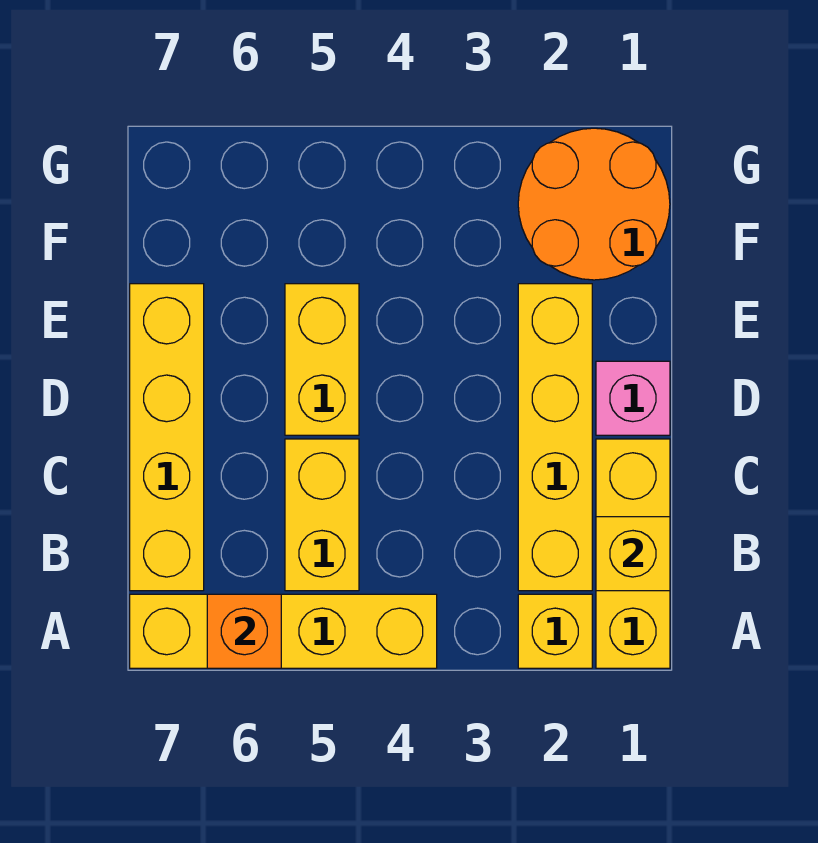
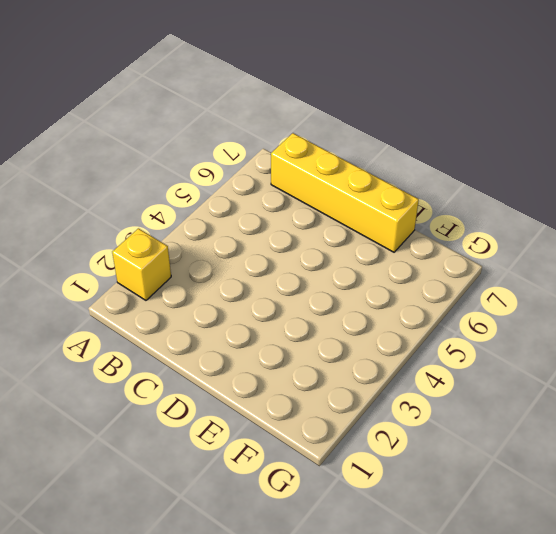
none -> yellow brick A1:C1 level 1
none -> yellow brick A4:A7 level 1

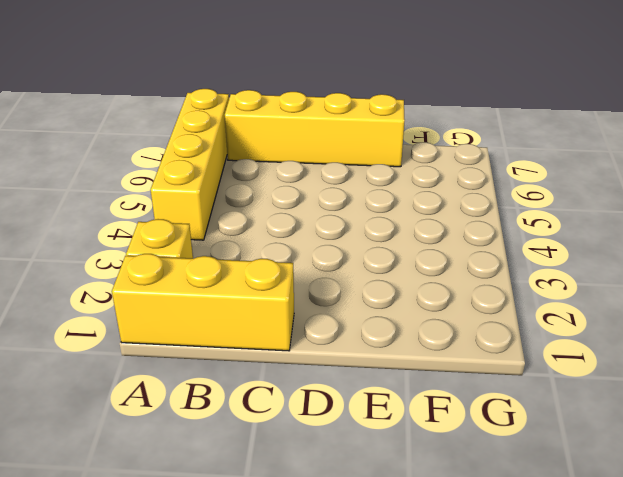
none -> yellow brick B2:E2 level 1
none -> yellow brick B5:C5 level 1

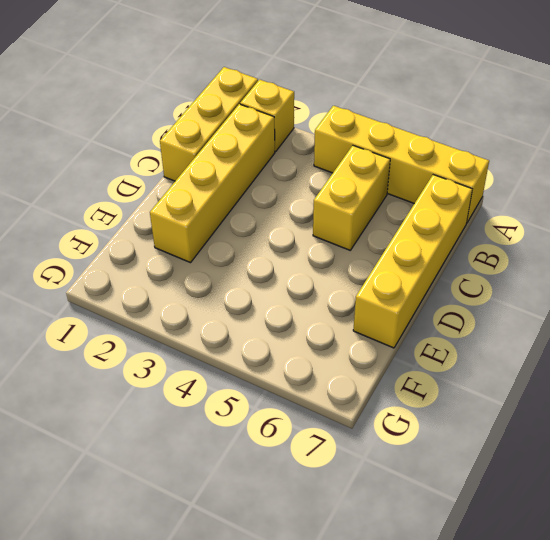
none -> pink brick D1 level 1
none -> yellow brick D5:E5 level 1

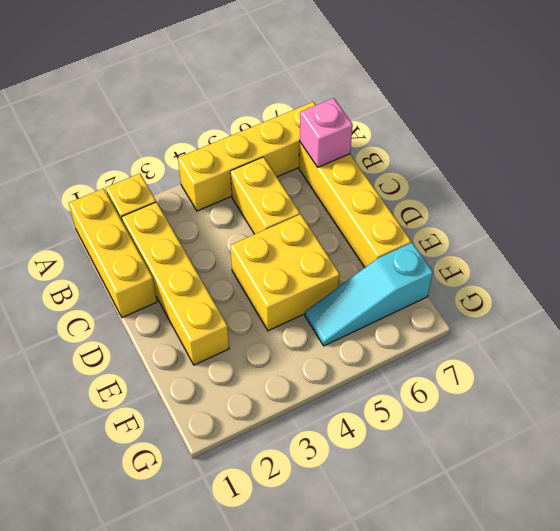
pink brick B7 level 2 -> pink brick D1 level 1
yellow brick D4:E5 level 1 -> yellow brick D5:E5 level 1
cyan slope F5:F7 level 1 top 7 -> none
none -> orange round brick F1:G2 level 1
none -> orange brick A6 level 2

